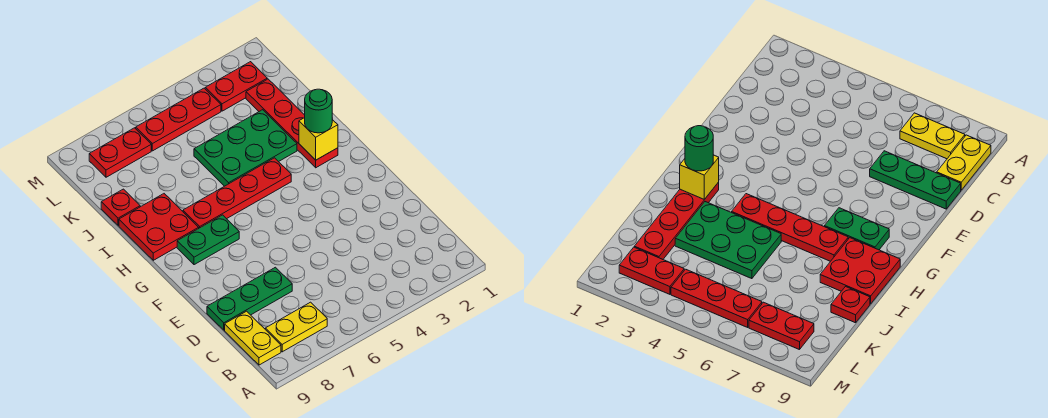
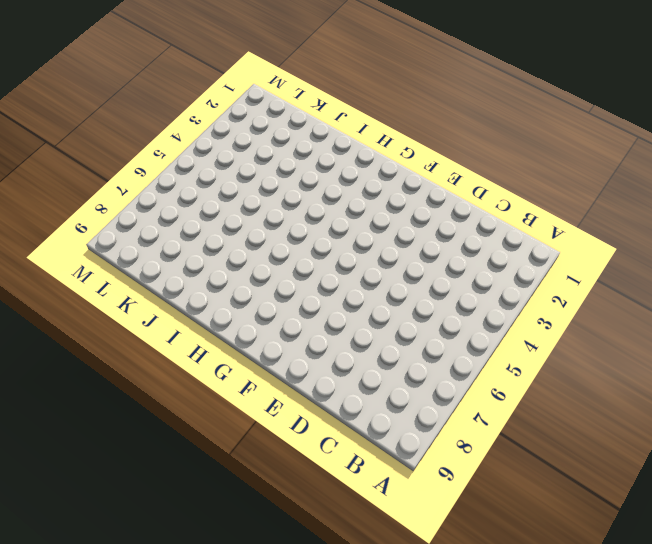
none -> yellow plate B7:B8 level 1
none -> yellow plate B9:C9 level 1
none -> green plate D7:D9 level 1

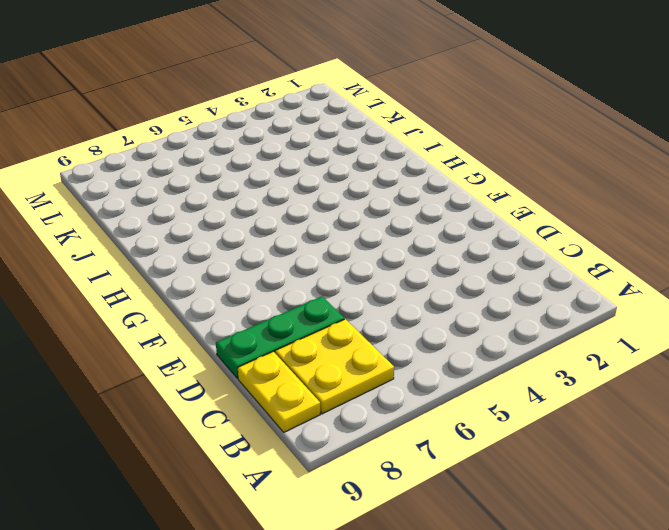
yellow plate B7:C8 level 1 -> yellow plate B7:B8 level 1
none -> green plate G7:G8 level 1
none -> red plate H2:K2 level 1
none -> red plate H4:H7 level 1

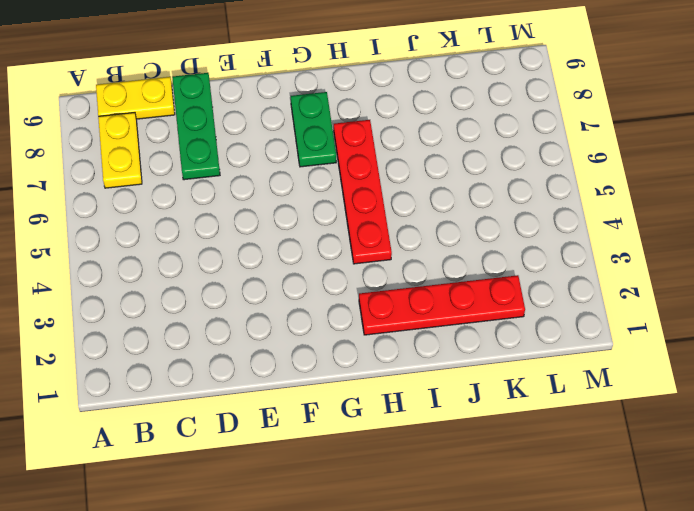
none -> red plate H8:I9 level 1
none -> green plate I3:J5 level 1
none -> red plate J9 level 1

